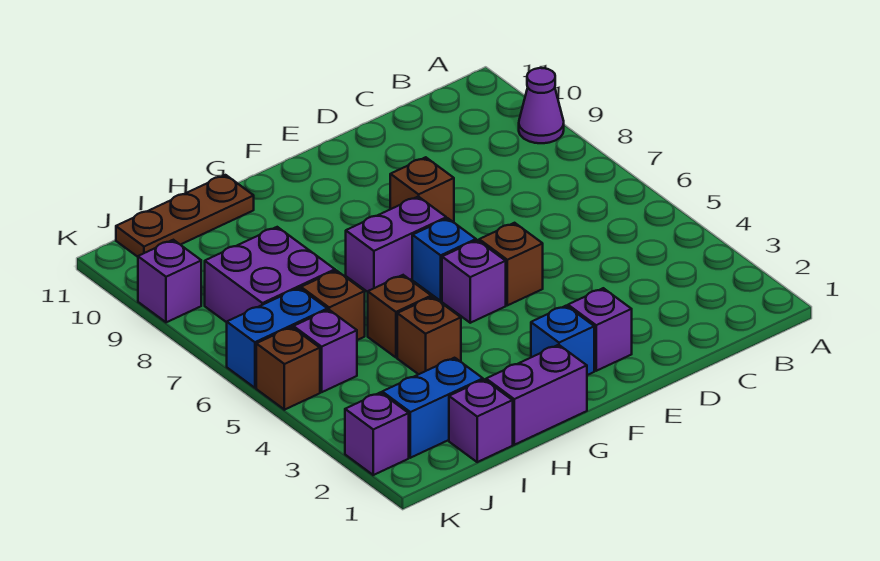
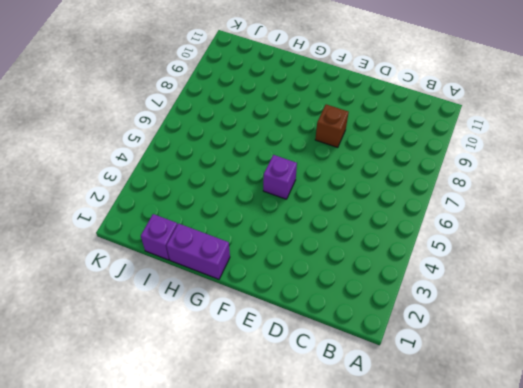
none -> purple cone A9 level 1
none -> purple brick E2 level 1
none -> brown brick E5 level 1

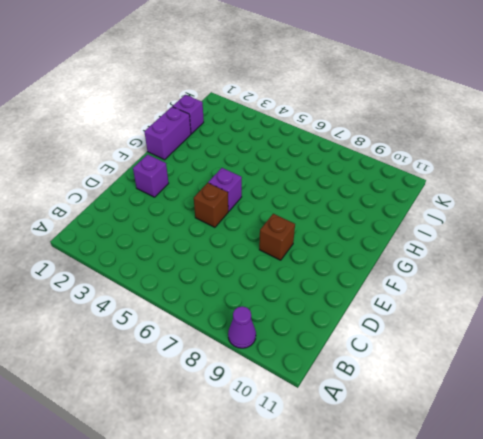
none -> blue brick F2 level 1
none -> blue brick F6 level 1
none -> purple brick F7:G7 level 1

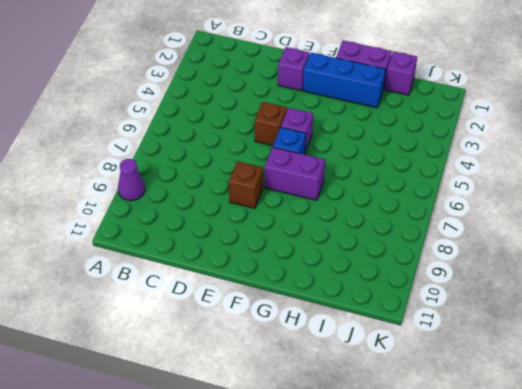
blue brick F2:H2 level 1 -> blue brick F2 level 1
none -> brown brick H4 level 1
none -> brown brick H5 level 1
none -> brown plate H11:J11 level 1

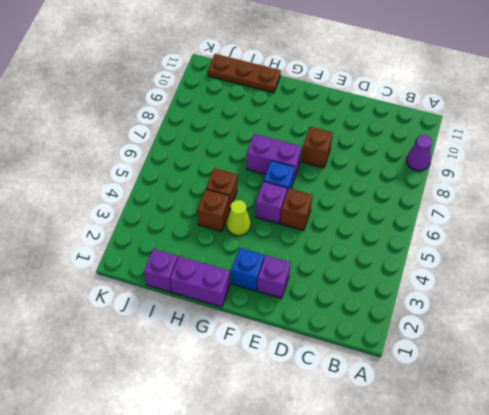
lime cone G4 level 1 -> none
none -> blue brick I2:J2 level 1
none -> brown brick I6 level 1
none -> purple brick I7:J8 level 1

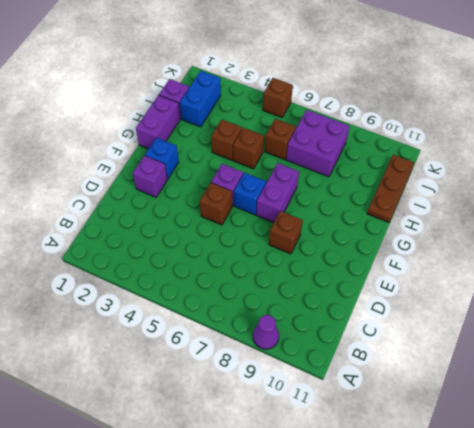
none -> purple brick J5 level 1
none -> blue brick J6:K6 level 1
none -> purple brick K2 level 1

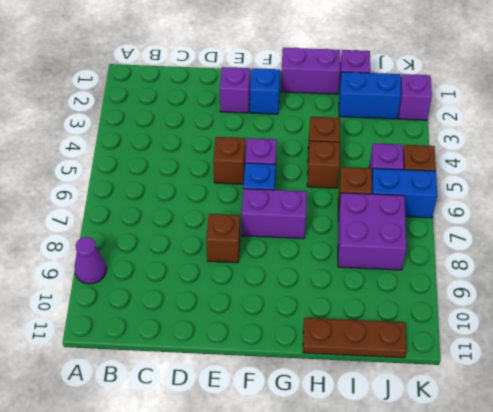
none -> purple brick K9 level 1

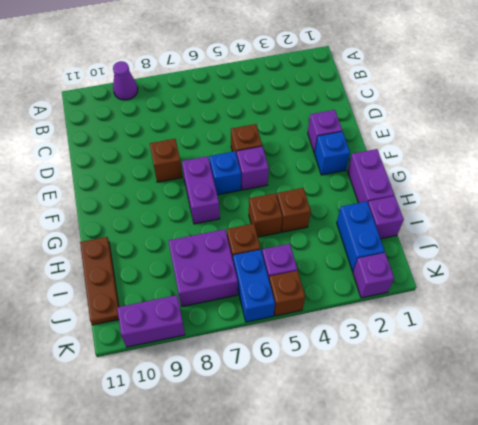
purple brick K9:K10 level 1 -> purple brick K9 level 1

